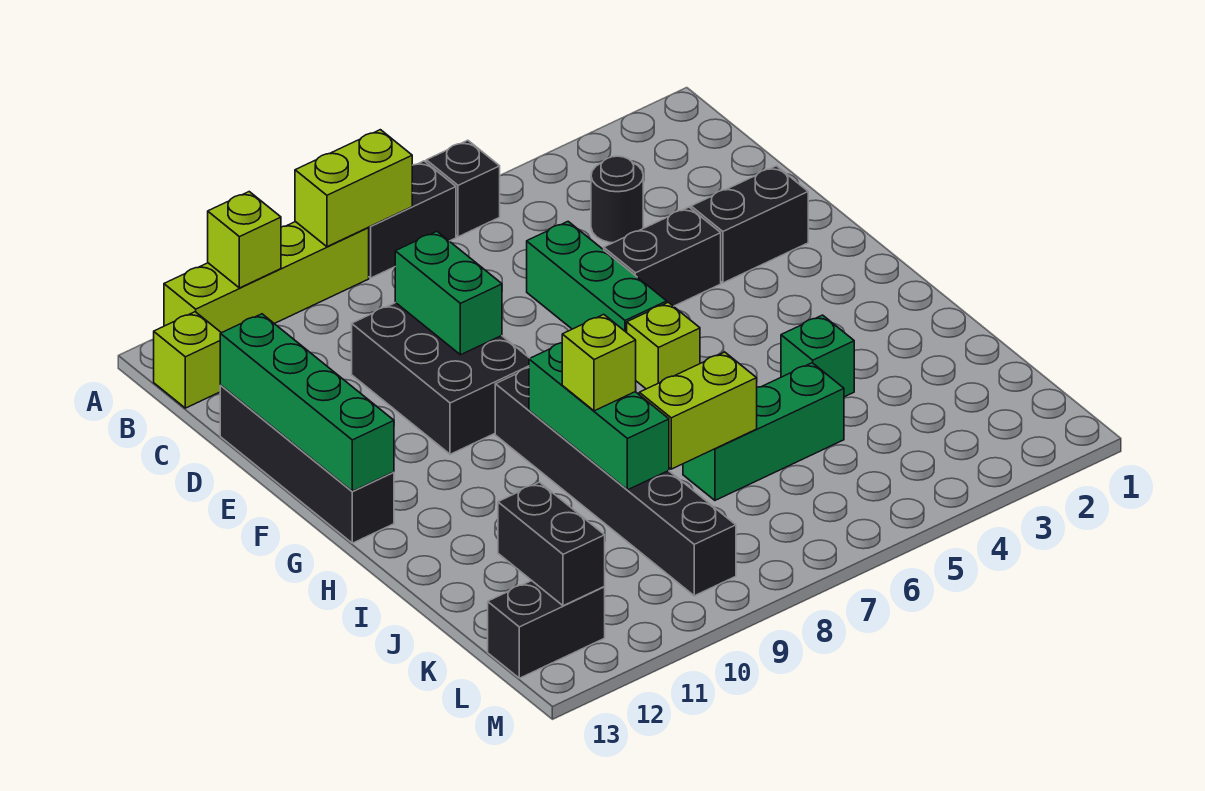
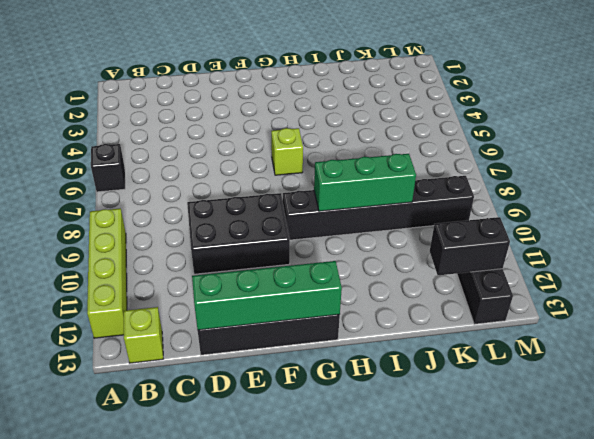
none -> black brick A7:A8 level 1
none -> black round brick C4 level 1
none -> green brick D6:F6 level 1

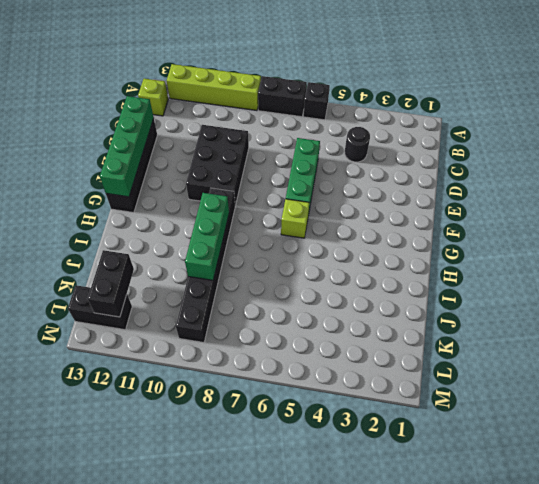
none -> black brick E2:E3 level 1
none -> black brick E4:E5 level 1
none -> green brick I4 level 1

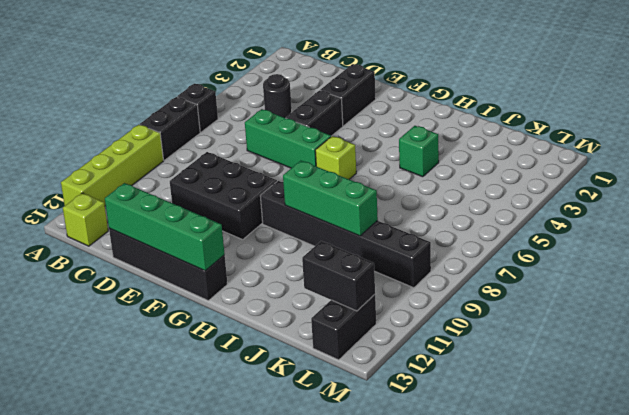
none -> green brick J5:J7 level 1
none -> lime brick A8:A9 level 2
none -> lime brick A11 level 2

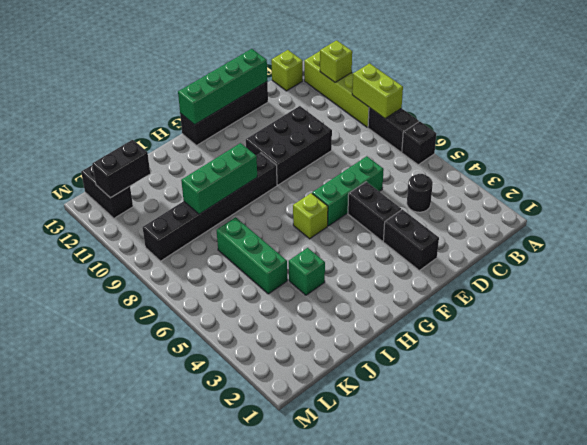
none -> green brick D9:E9 level 2
none -> lime brick J7:J8 level 2
none -> lime brick I9 level 3

